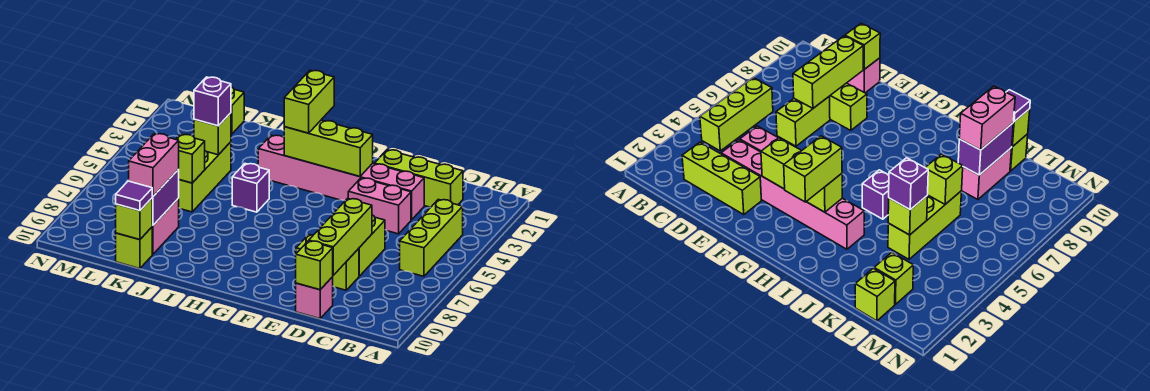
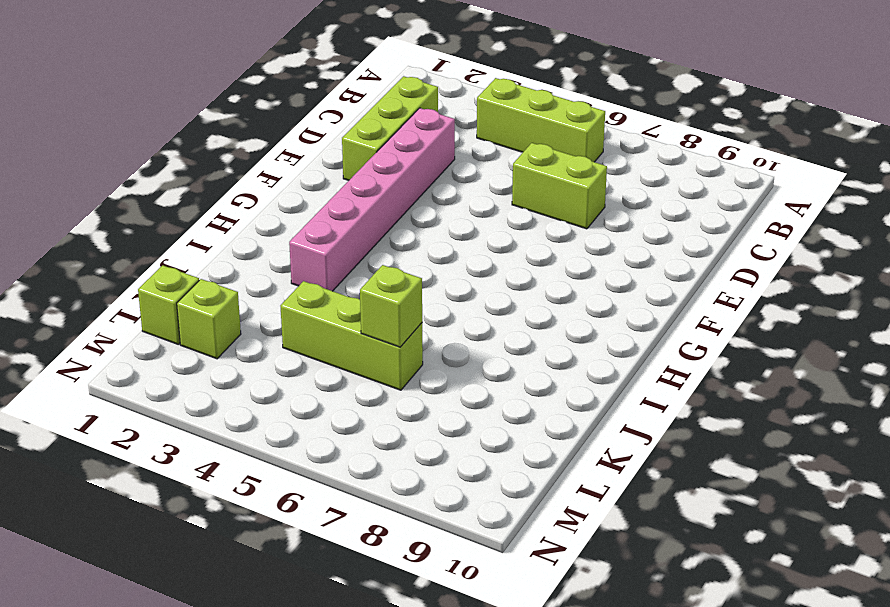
none -> pink brick D4:E4 level 1
none -> lime brick D8:E8 level 1
none -> pink brick D10 level 1

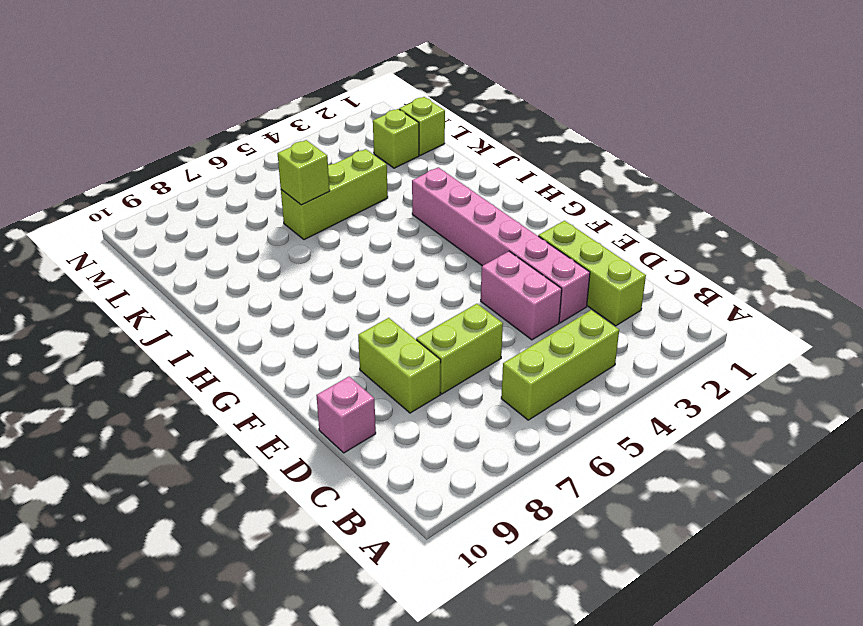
none -> purple brick I5 level 1
none -> pink brick K8:K9 level 1
none -> lime brick K10 level 1

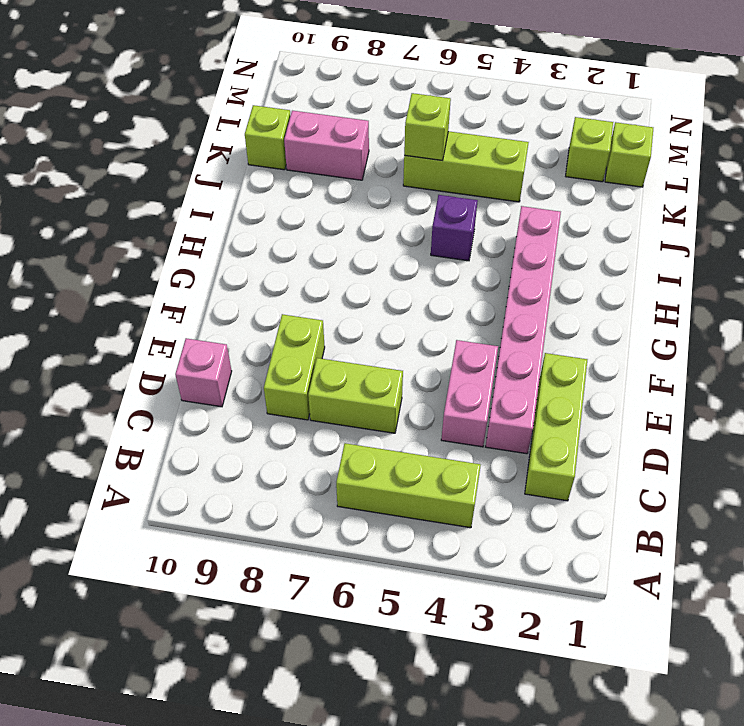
none -> lime brick D7:D9 level 2
none -> lime brick D10 level 2
none -> lime brick F3:H3 level 2

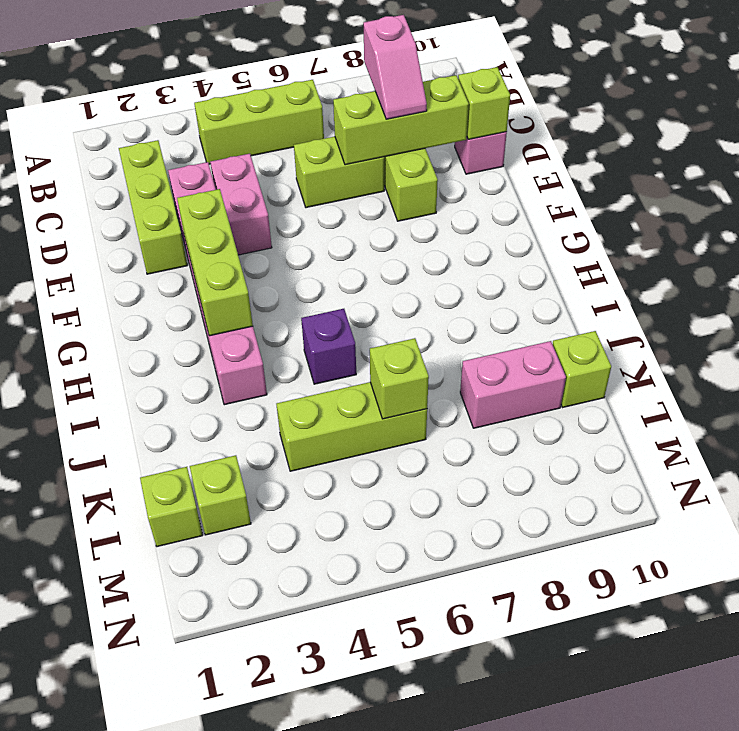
pink slope C8:D8 level 3 top C -> none
none -> lime brick K4 level 2
none -> purple brick K8:K9 level 2
none -> lime brick K10 level 2

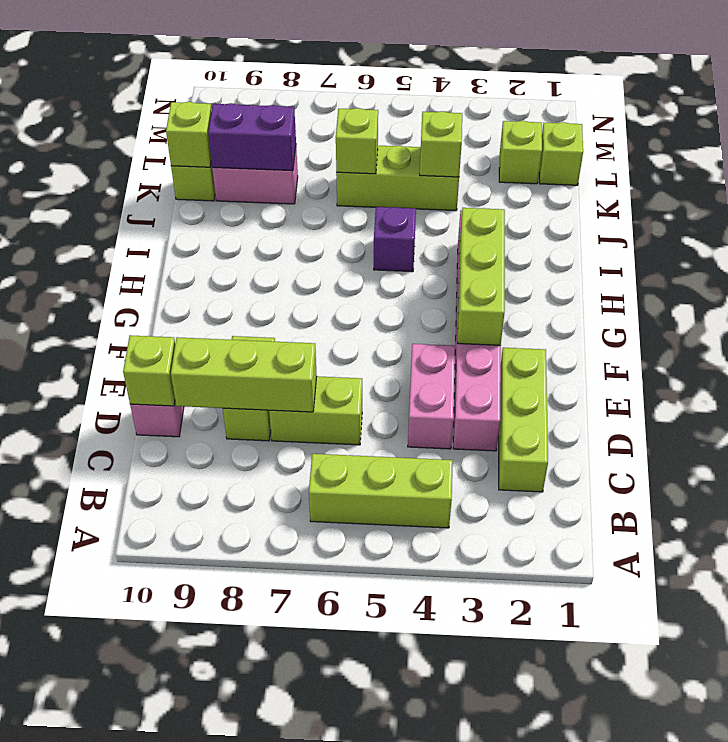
none -> lime brick H2:H3 level 3
none -> purple brick K4 level 3
none -> pink brick K8:K9 level 3

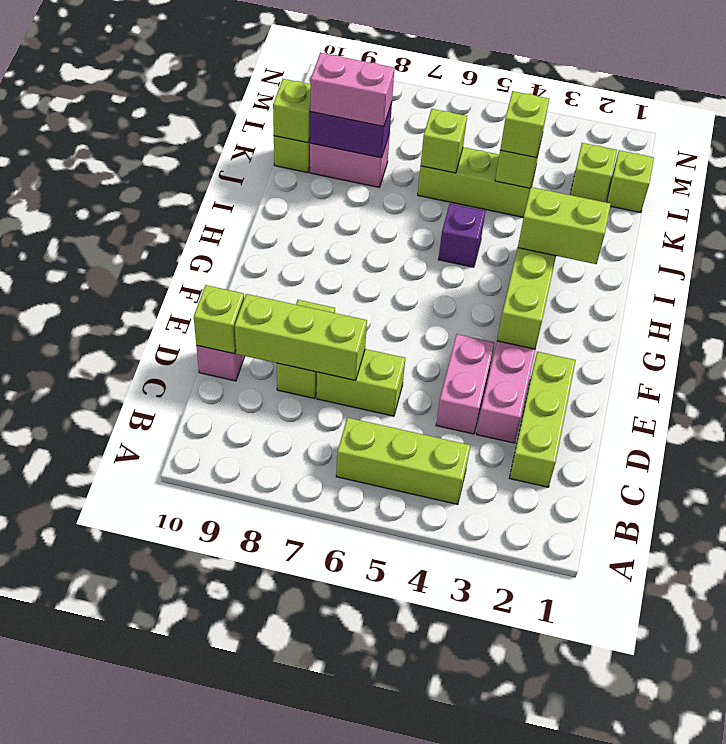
lime brick K4 level 3 -> purple brick K4 level 3
none -> purple tile K10 level 3

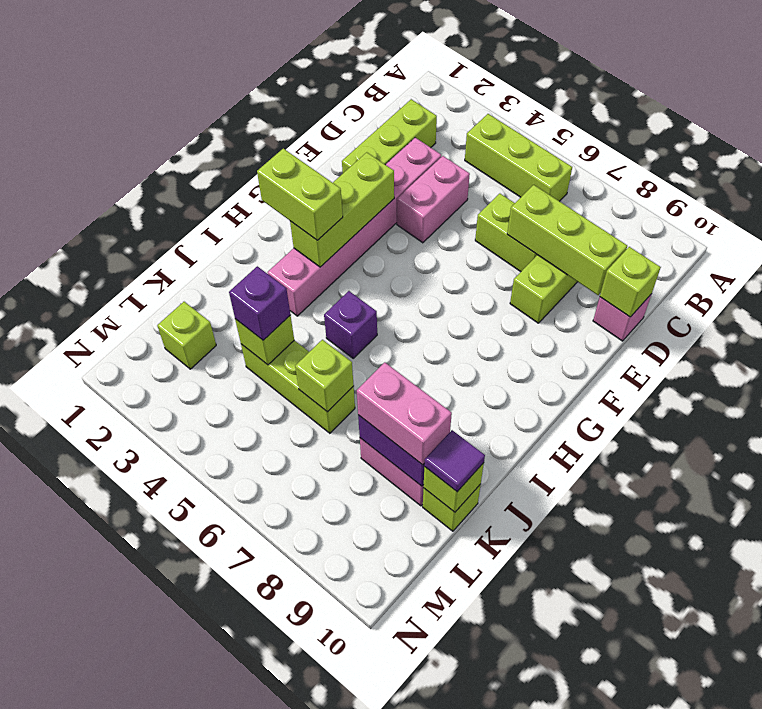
none -> lime brick L1 level 1

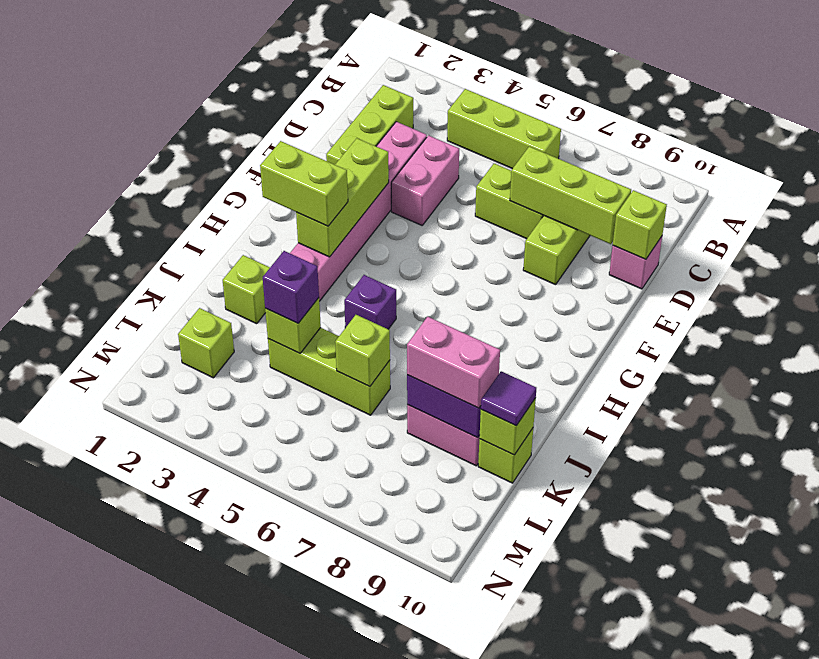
lime brick J2 level 1 -> lime brick L1 level 1

